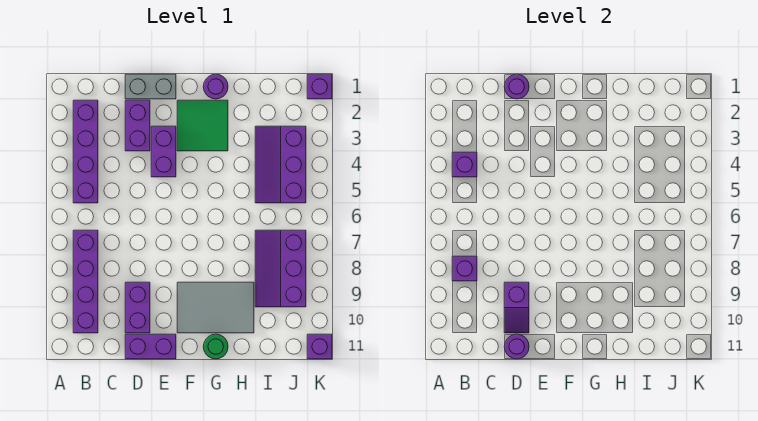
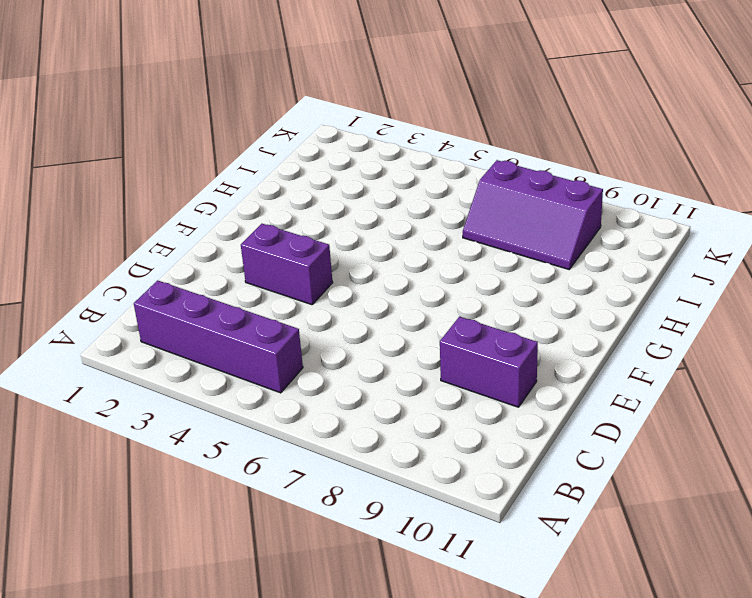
none -> purple brick B7:B10 level 1
none -> grey brick D1:E1 level 1
none -> purple brick D2:D3 level 1

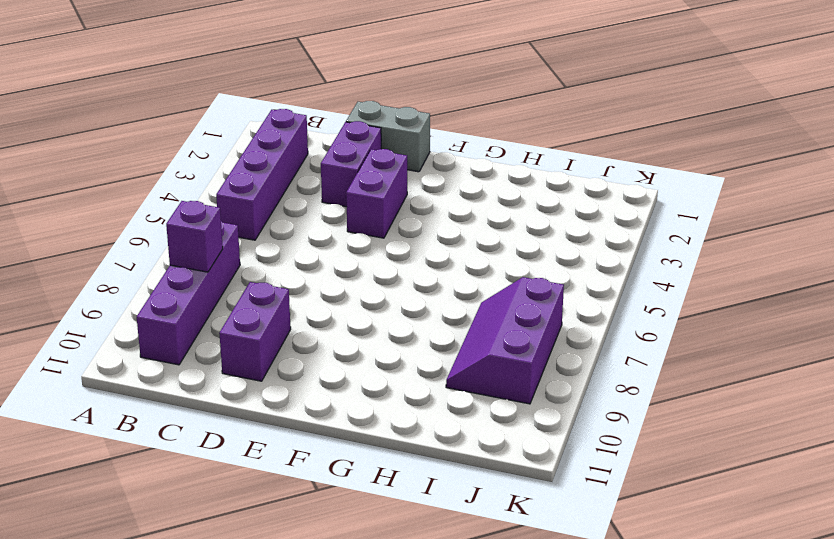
none -> purple brick D11:E11 level 1
none -> green tile F2:G3 level 1
none -> grey tile F9:H10 level 1

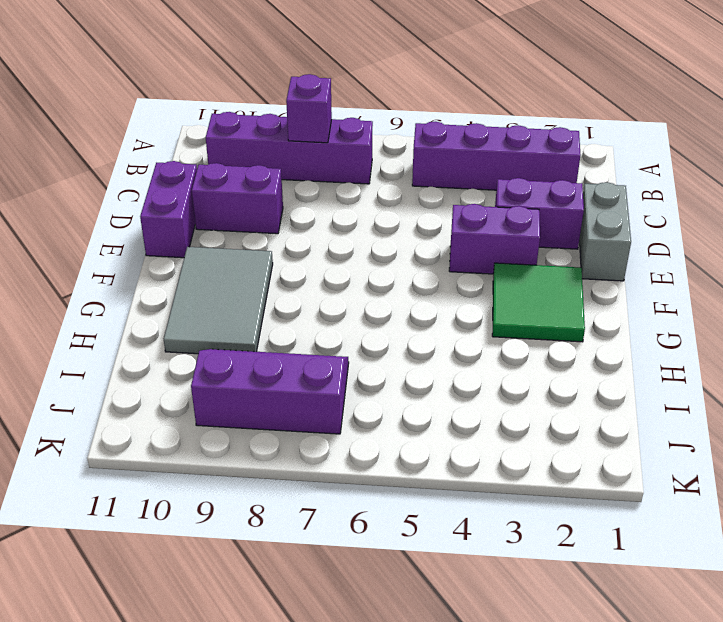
none -> purple round brick G1 level 1
none -> green round brick G11 level 1
none -> purple slope I3:J5 level 1 top J

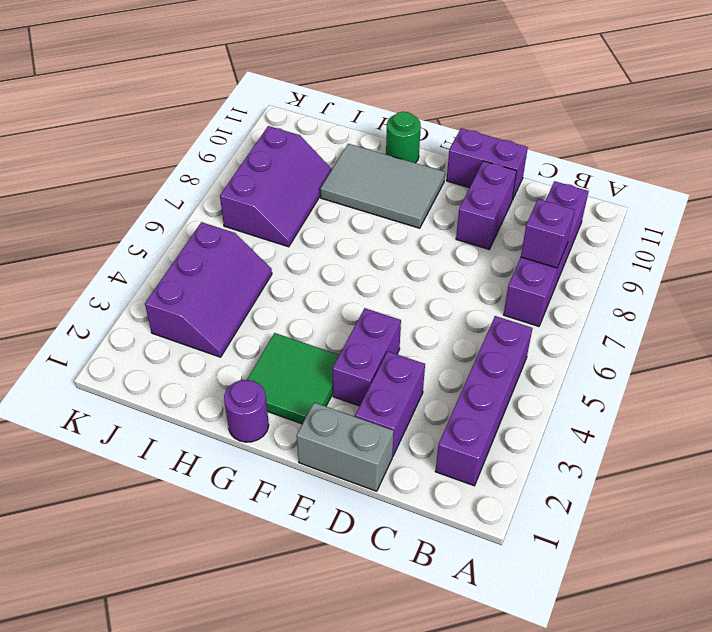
none -> purple brick K1 level 1
none -> purple brick K11 level 1
none -> purple brick B4 level 2

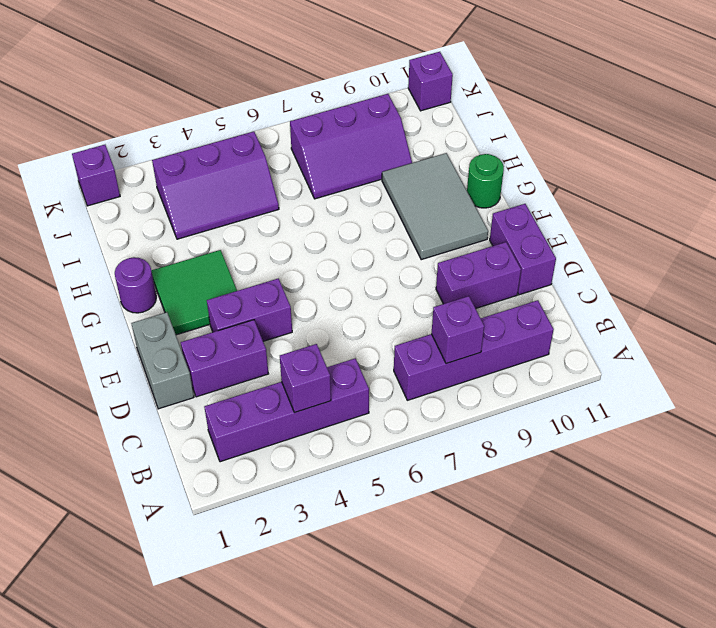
none -> purple round brick D1 level 2
none -> purple slope D9:D10 level 2 top 9
none -> purple round brick D11 level 2

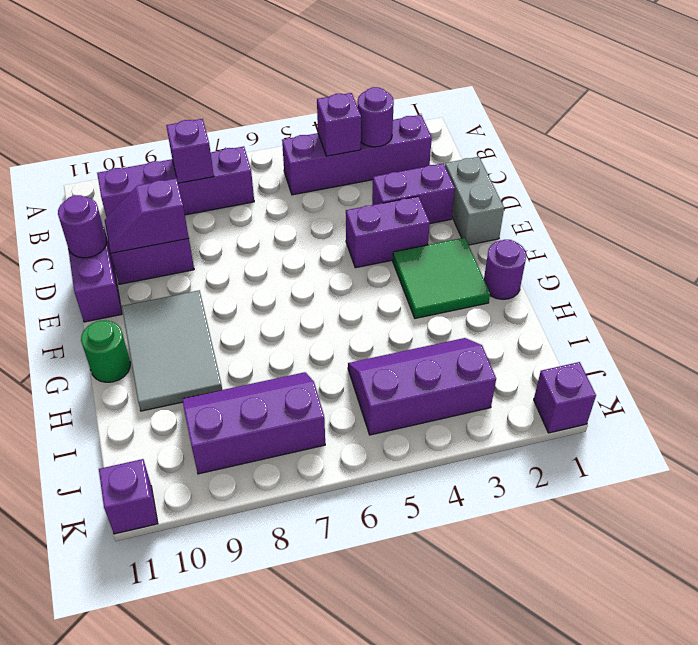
purple round brick B3 level 2 -> purple round brick D1 level 2

